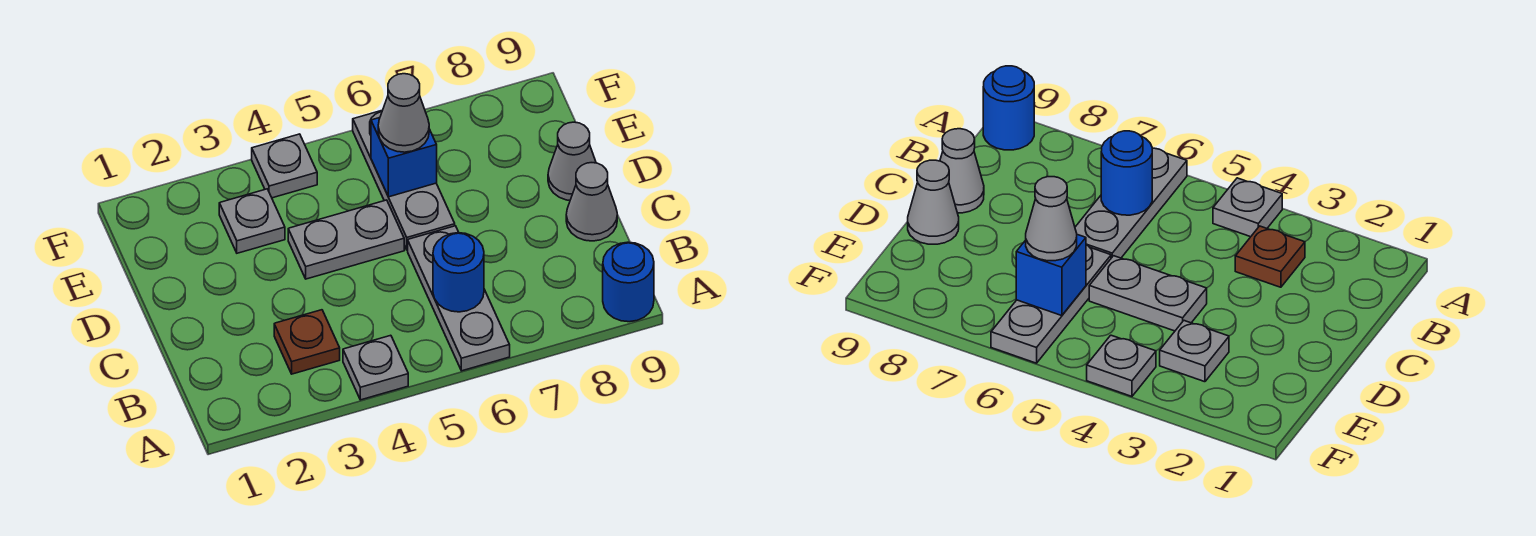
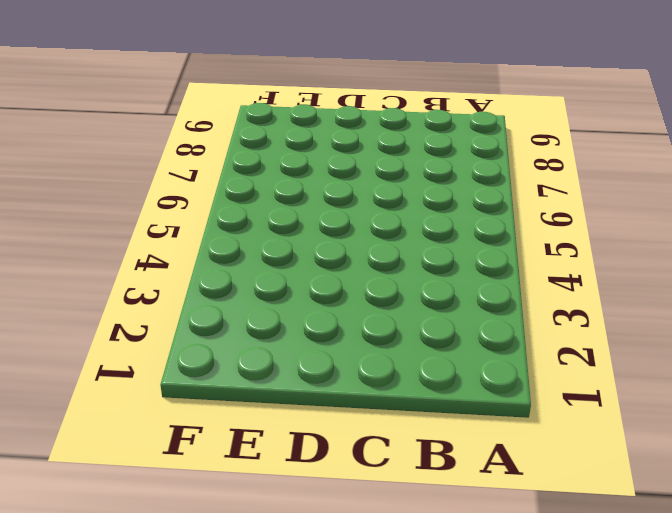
none -> grey plate A4 level 1
none -> grey plate A6:C6 level 1
none -> blue round brick A9 level 1

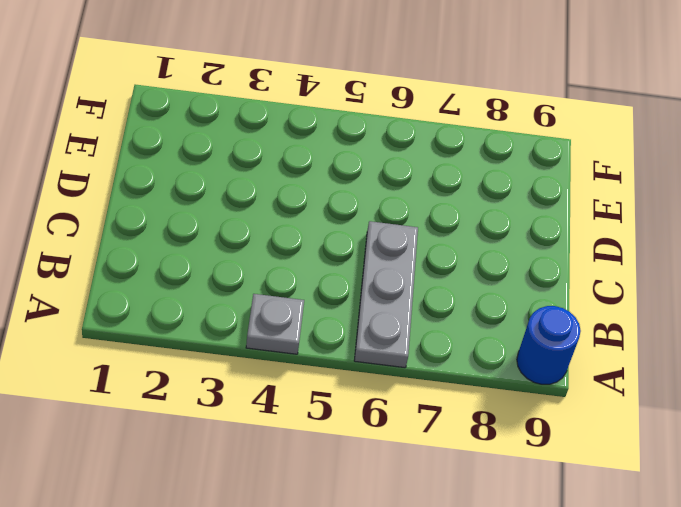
none -> brown plate B3 level 1
none -> grey cone C9 level 1
none -> grey plate D4:D5 level 1

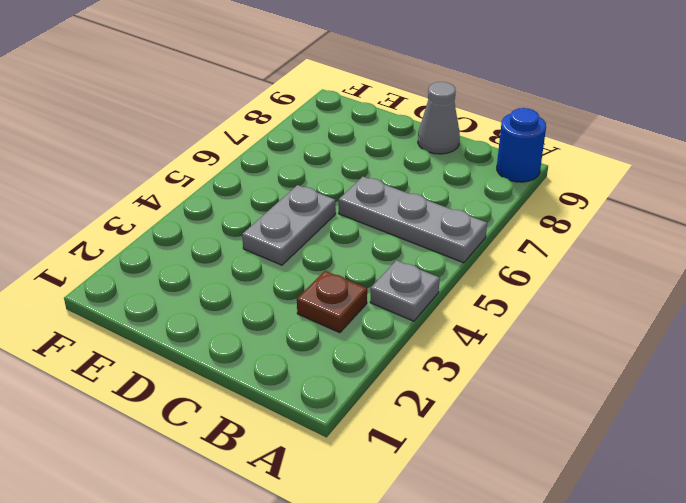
none -> grey plate D6:F6 level 1
none -> grey cone D9 level 1
none -> grey plate E3 level 1

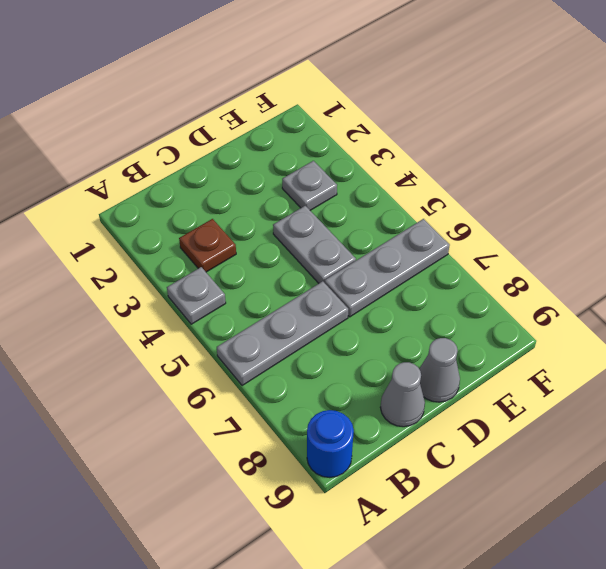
none -> grey plate F4 level 1
none -> blue round brick B6 level 2
none -> blue brick E6 level 2

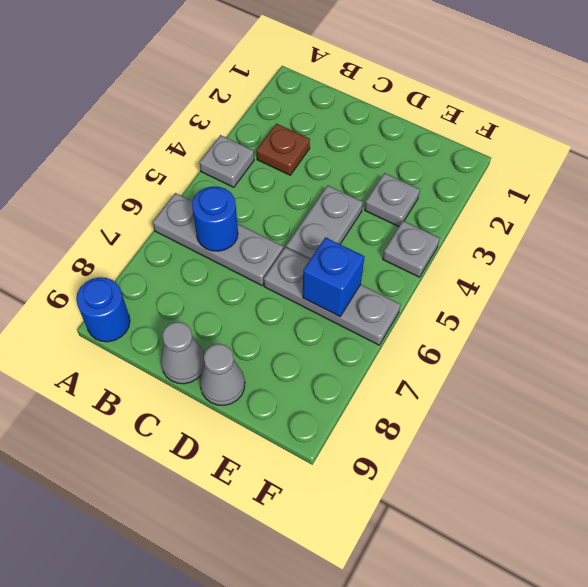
none -> grey cone E6 level 3

